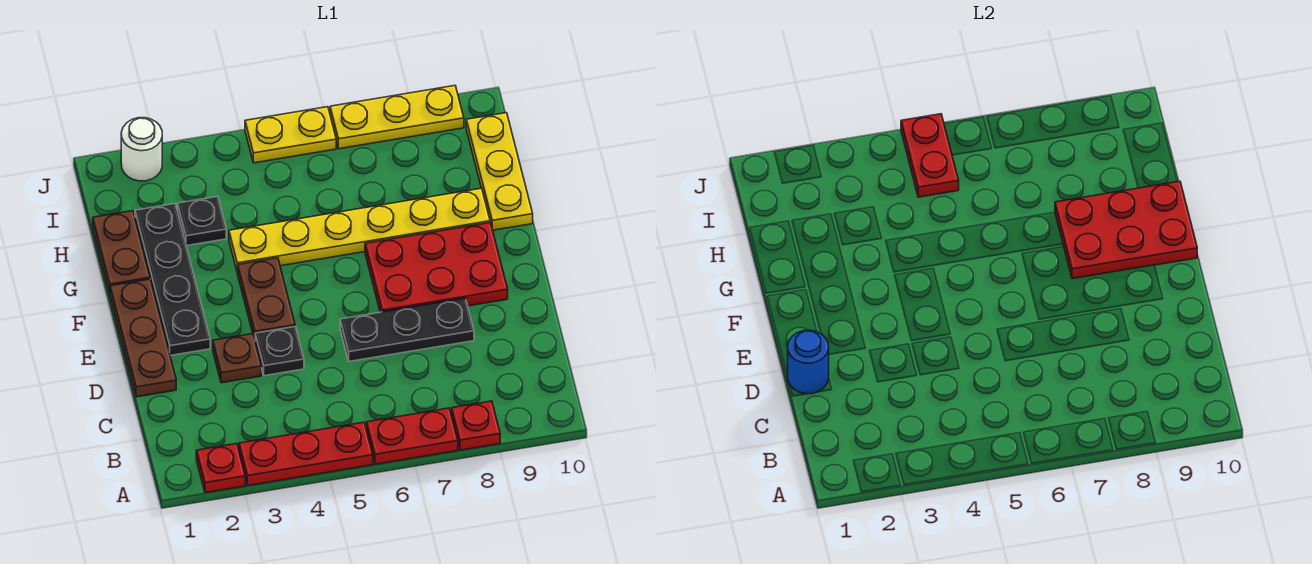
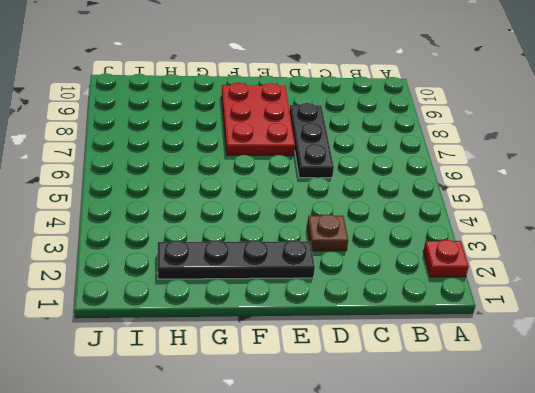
none -> red plate A3:A5 level 1
none -> red plate A6:A7 level 1
none -> red plate A8 level 1

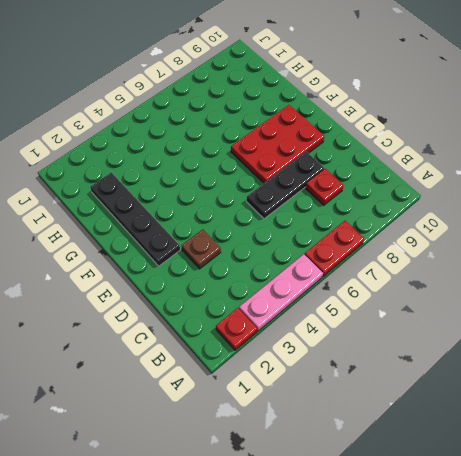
pink plate A3:A5 level 1 -> red plate A3:A5 level 1
red plate C8 level 1 -> red plate A8 level 1
none -> brown plate D1:F1 level 1
none -> black plate D4 level 1
none -> brown plate E4:F4 level 1

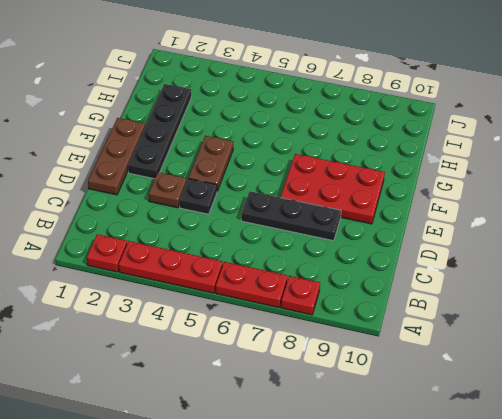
none -> brown plate G1:H1 level 1
none -> yellow plate G4:G9 level 1
none -> yellow plate G10:I10 level 1

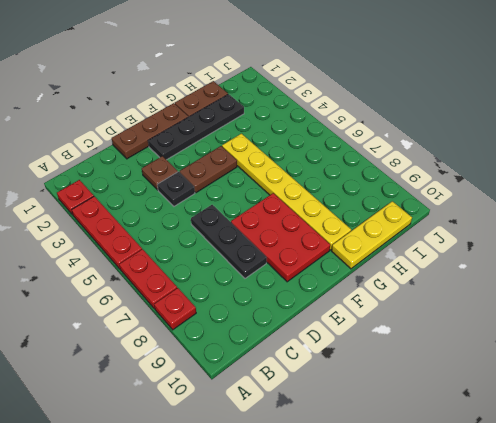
none -> black plate H3 level 1
none -> white round brick J2 level 1
none -> yellow plate J5:J6 level 1

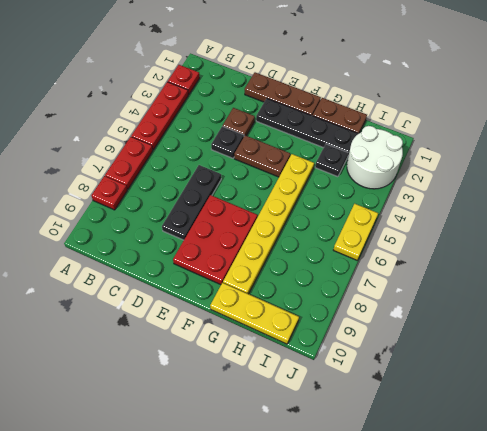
white round brick I2:J3 level 1 -> white round brick J2 level 1
none -> yellow plate J7:J9 level 1
none -> blue round brick D1 level 2
none -> red plate F8:G10 level 2

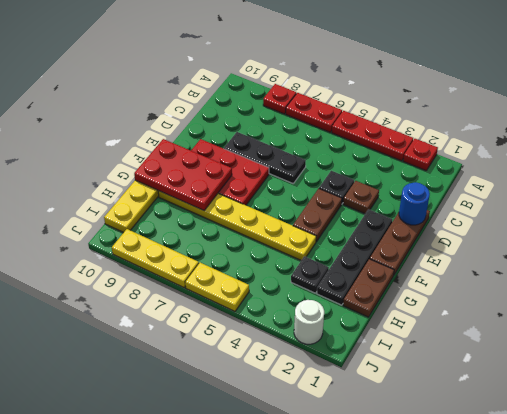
none -> red plate I5:J5 level 2

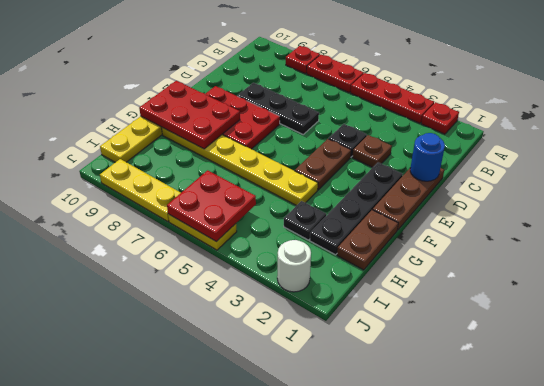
red plate I5:J6 level 2 -> red plate I5:J5 level 2

